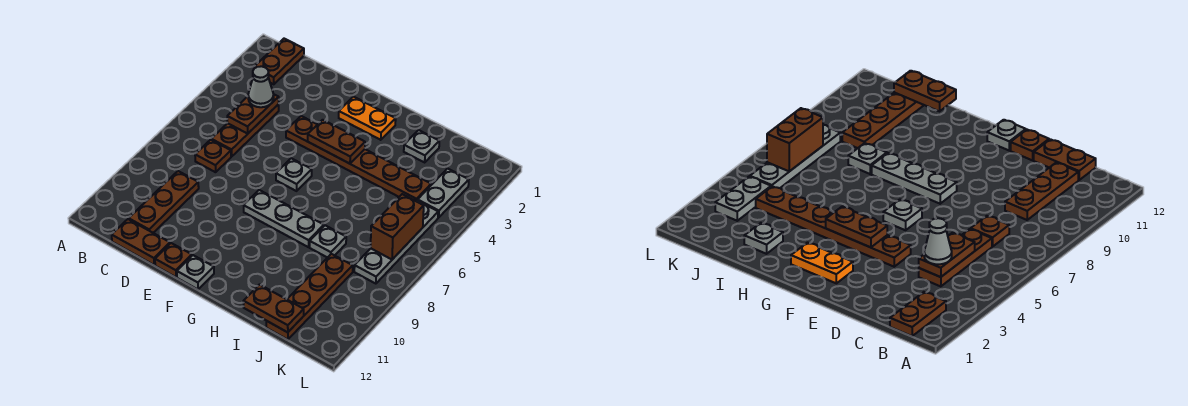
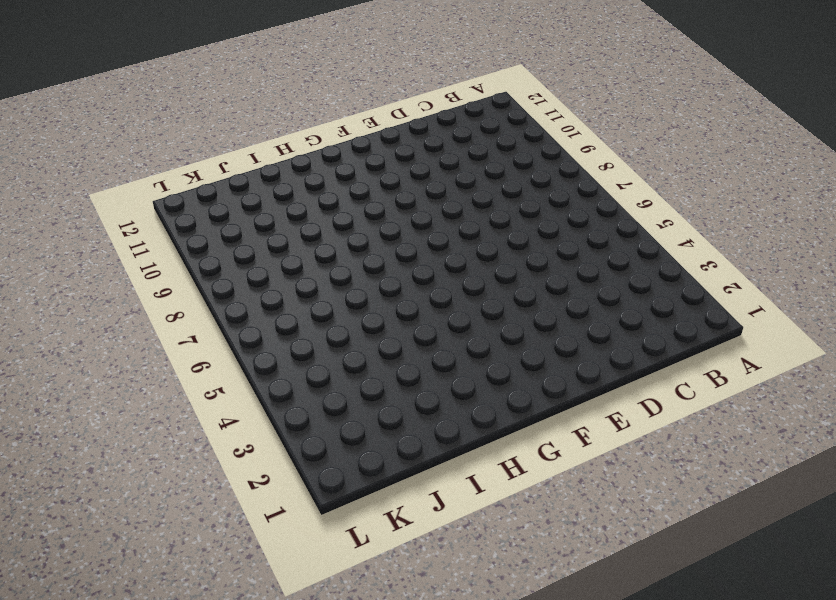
none -> brown plate B1:B2 level 1
none -> brown plate C4:C6 level 1
none -> brown plate C7 level 1

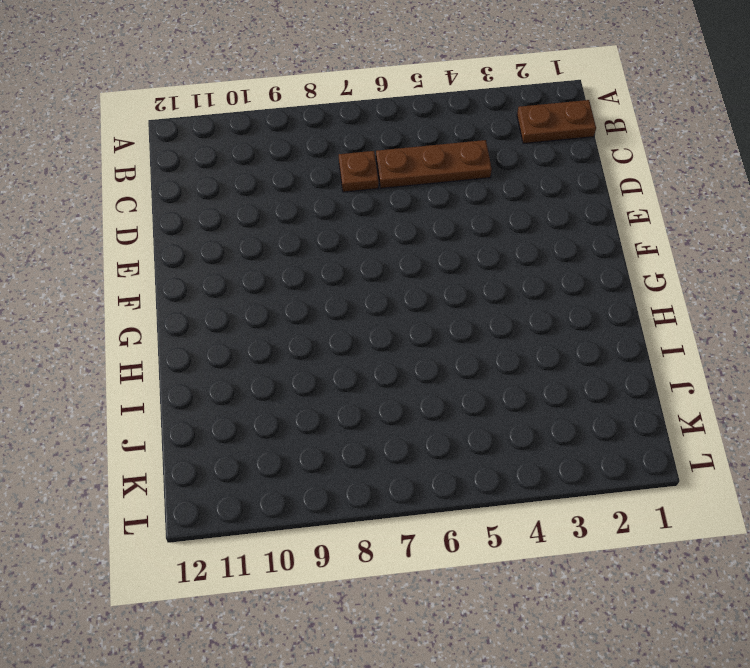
none -> brown plate C9:C11 level 1
none -> brown plate C12:D12 level 1
none -> brown plate E4:J4 level 1

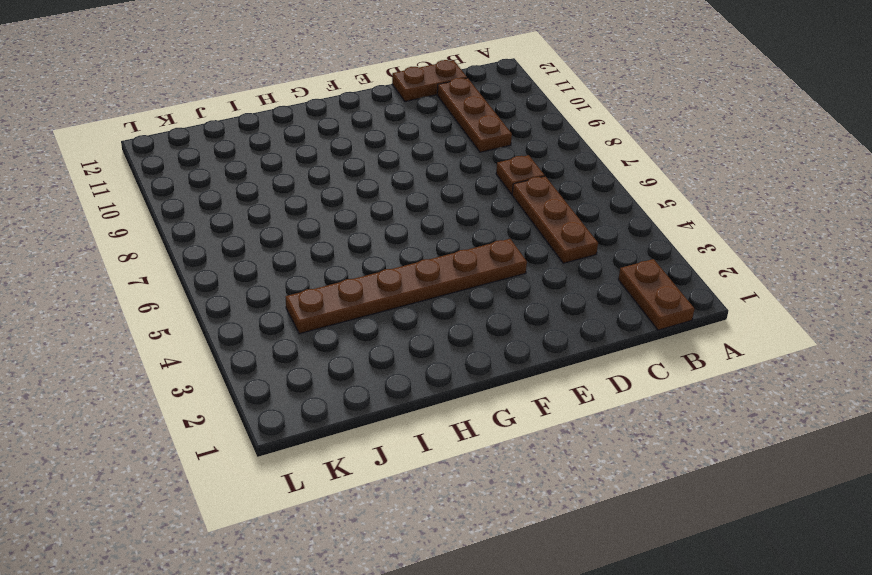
none -> brown plate E12 level 1
none -> orange plate F2:G2 level 1
none -> grey plate F6 level 1

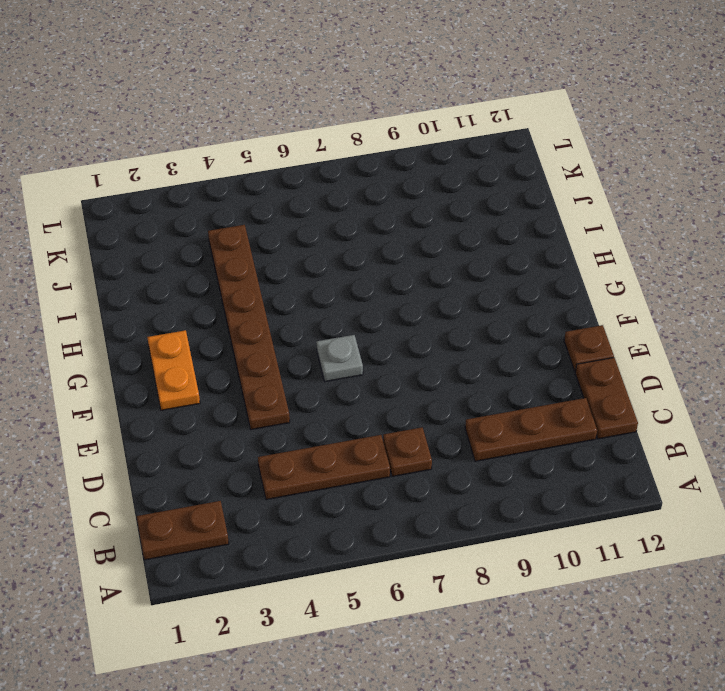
none -> grey plate F8:H8 level 1
none -> grey plate F12 level 1
none -> grey plate I2 level 1

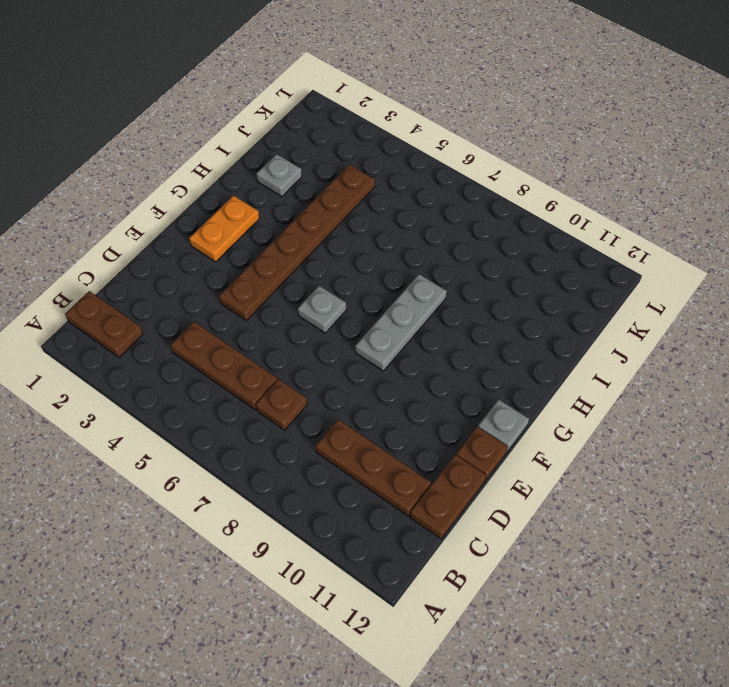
none -> grey plate I8 level 1
none -> brown plate J9:J12 level 1
none -> grey plate K3:K4 level 1

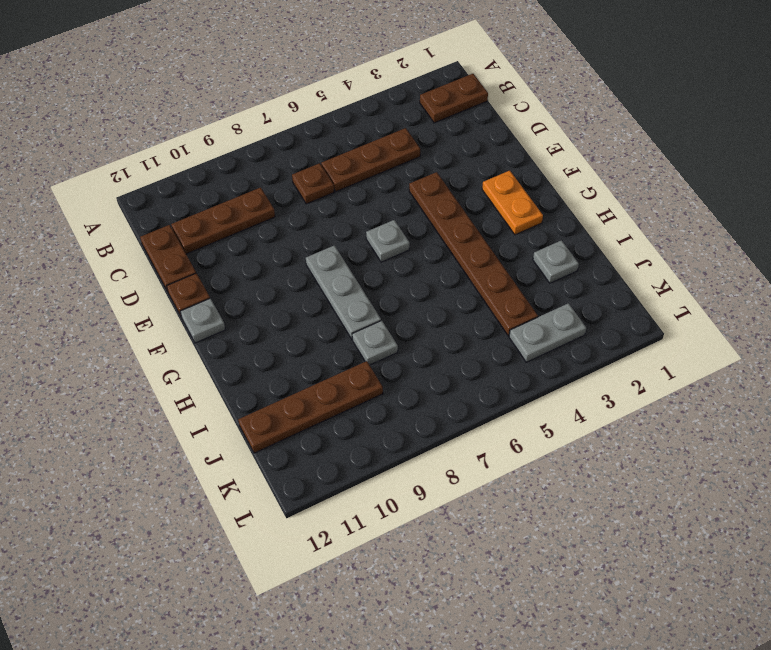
none -> grey plate K5:K8 level 1
none -> brown plate C4:C5 level 2
none -> brown plate F4:G4 level 2

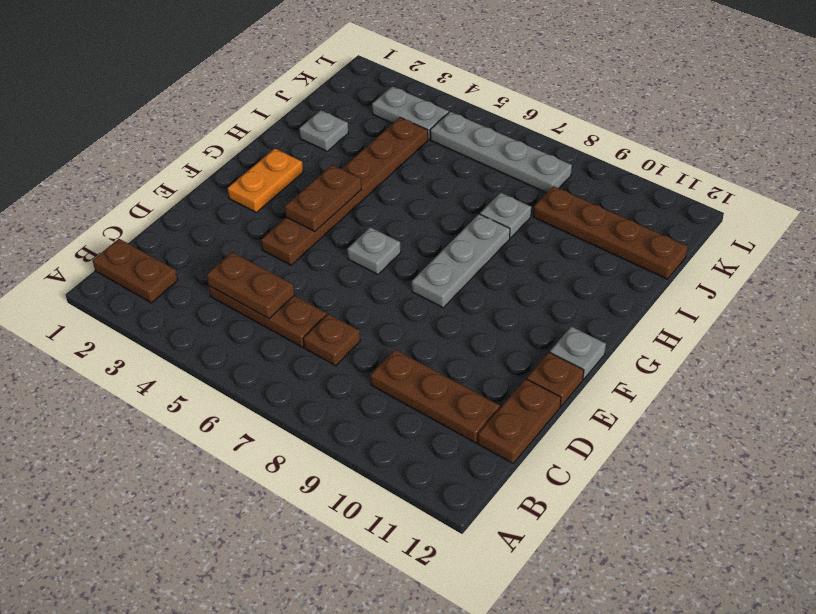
none -> brown plate I12:J12 level 2
none -> brown brick K6:K7 level 2
none -> grey cone C4 level 3

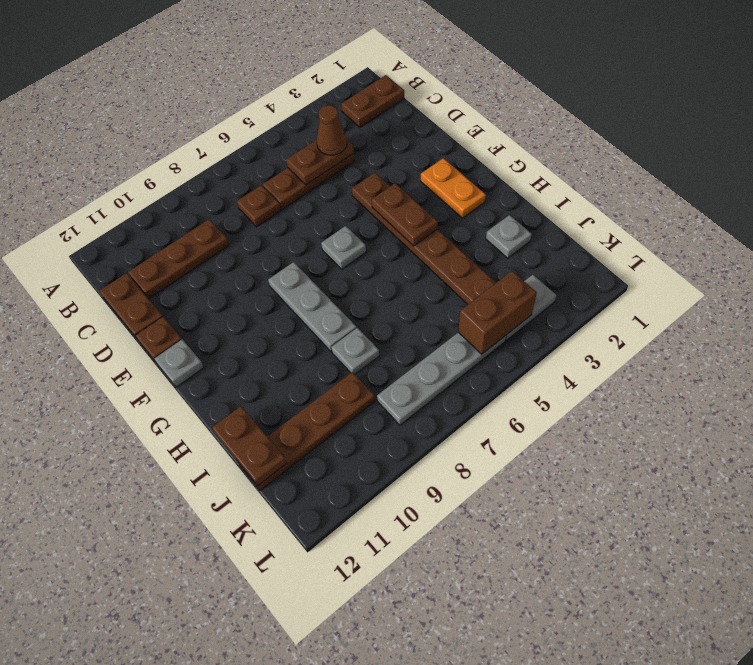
brown cone C4 level 3 -> grey cone C4 level 3
brown brick K4:K5 level 2 -> brown brick K6:K7 level 2

